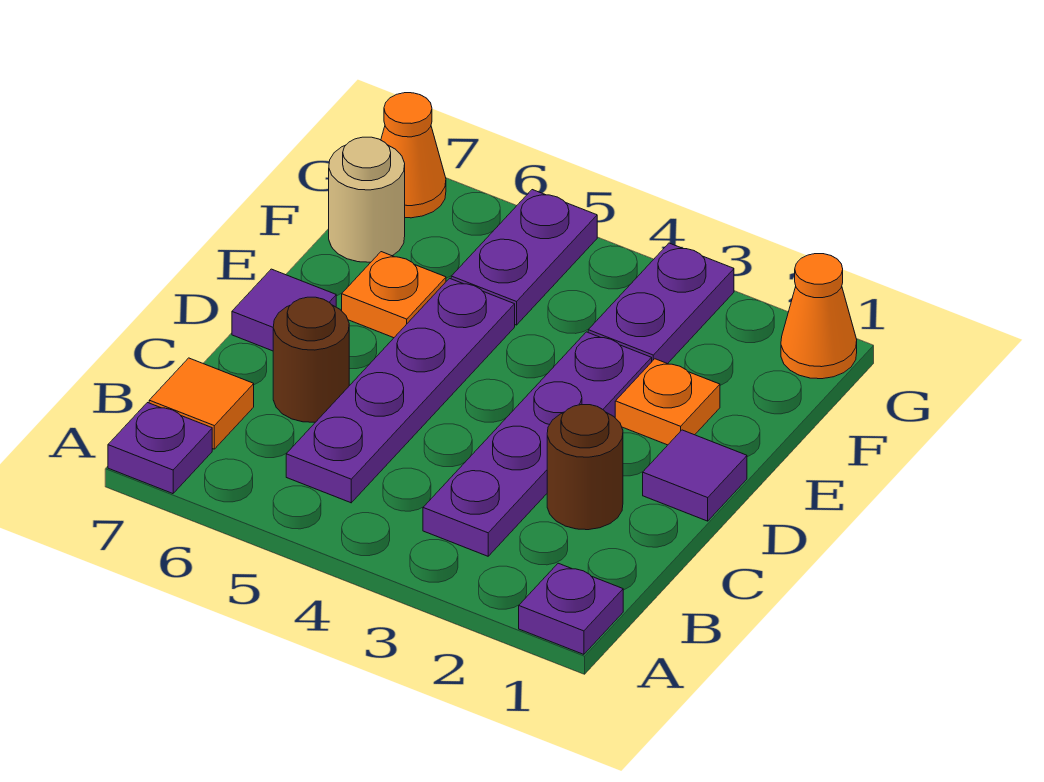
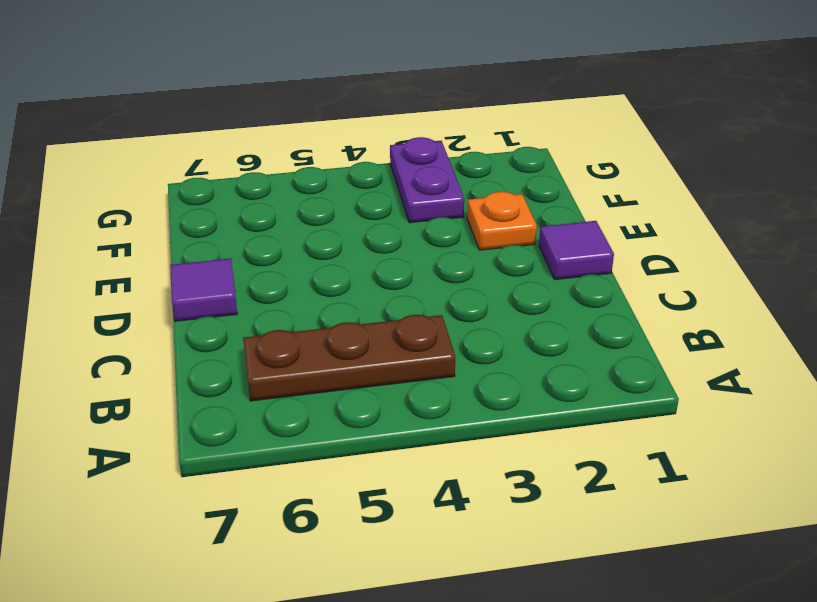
brown plate B4:B6 level 1 -> purple plate B5:E5 level 1
none -> purple plate A1 level 1
none -> purple plate A7 level 1
none -> purple plate B3:E3 level 1

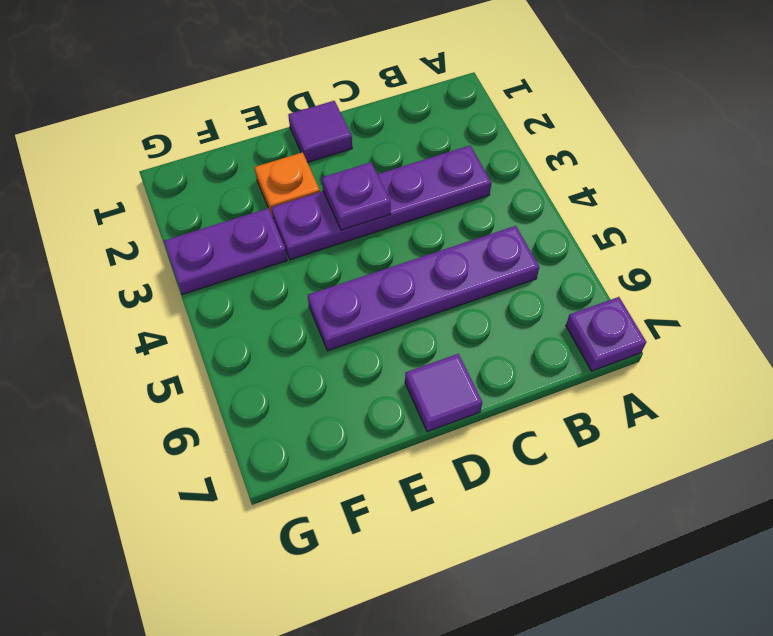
purple plate D3 level 2 -> purple plate A1 level 1
none -> orange tile B7 level 1
none -> brown round brick C2 level 1
none -> brown round brick C6 level 1

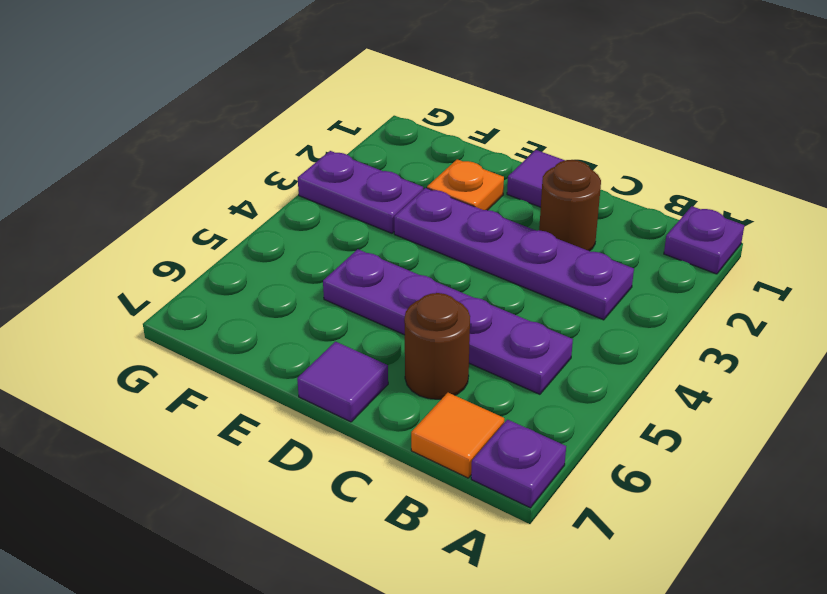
none -> orange plate E6 level 1
none -> purple plate F5:G5 level 1
none -> tan round brick F7 level 1

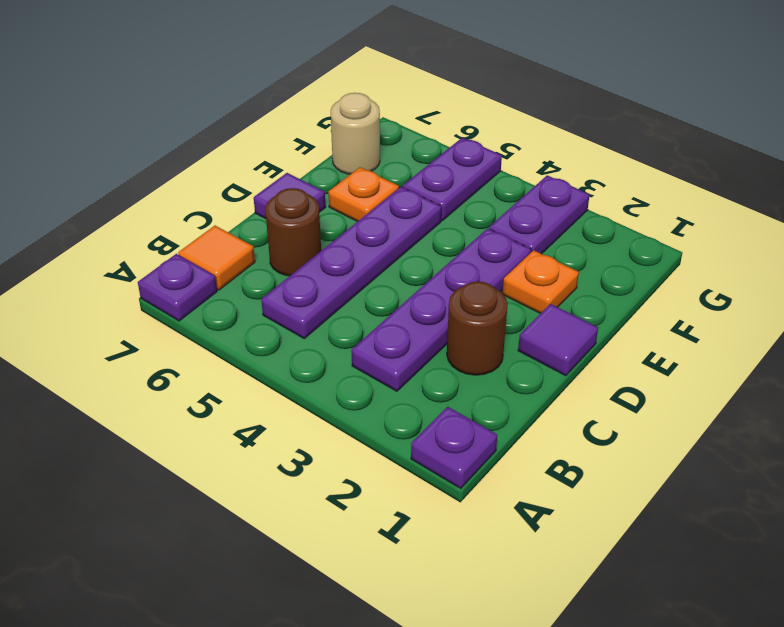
none -> orange cone G1 level 1
none -> orange cone G7 level 1

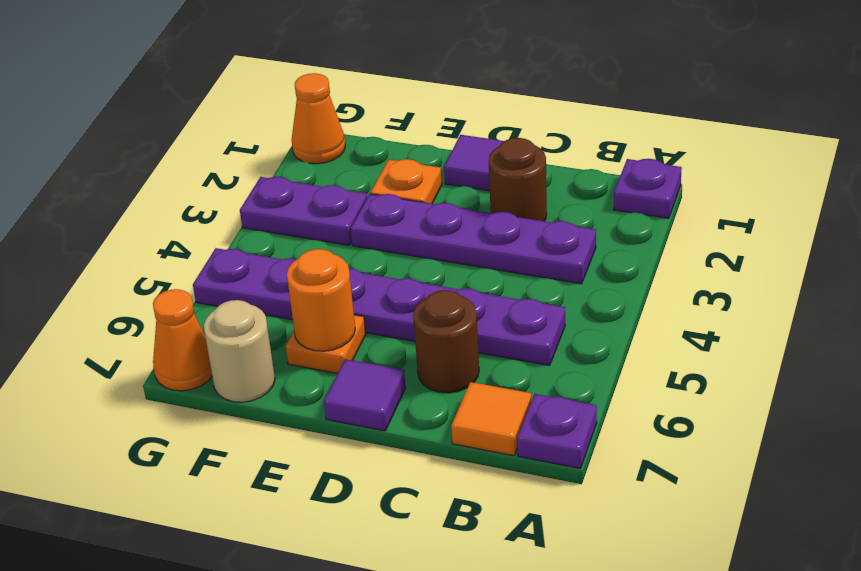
orange round brick E6 level 2 -> none

